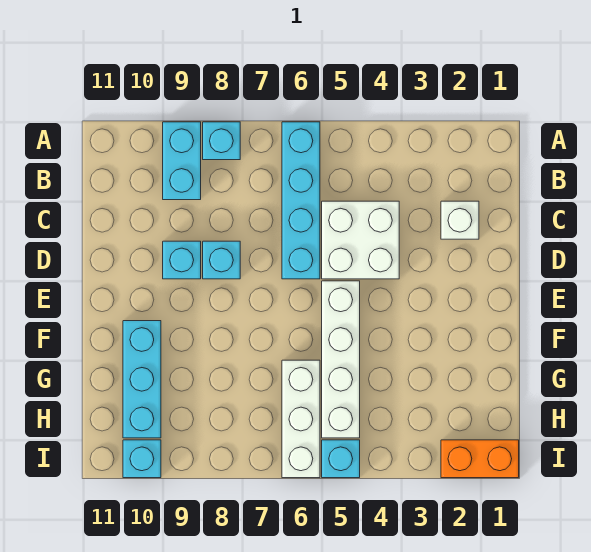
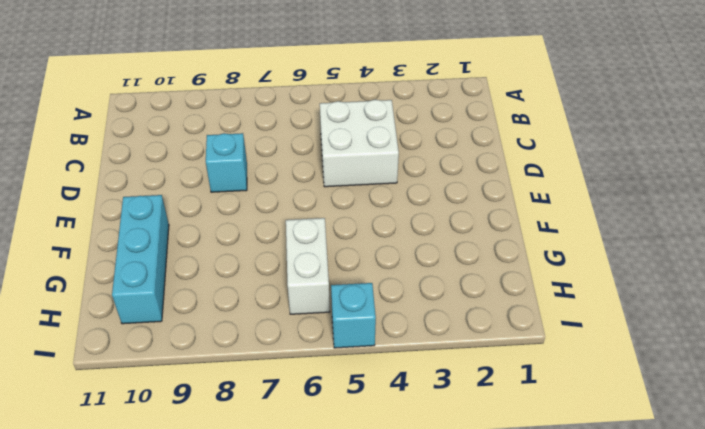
white brick G6:H6 level 1 -> white brick G6:I6 level 1
none -> cyan brick A6:D6 level 1
none -> cyan brick A8 level 1
none -> cyan brick A9:B9 level 1

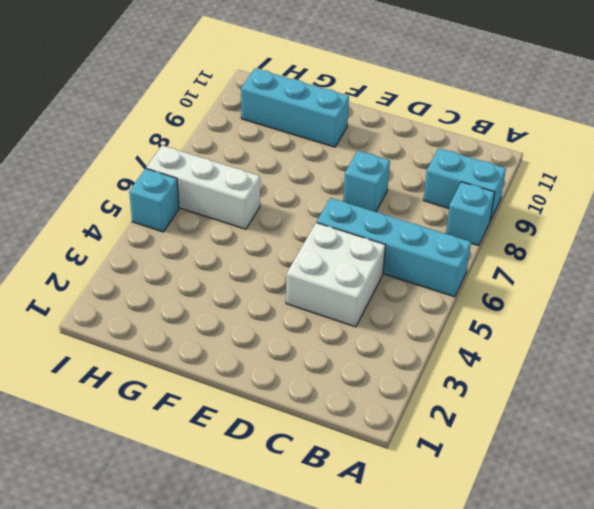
none -> white brick C2 level 1
none -> cyan brick D9 level 1
none -> white brick E5:H5 level 1

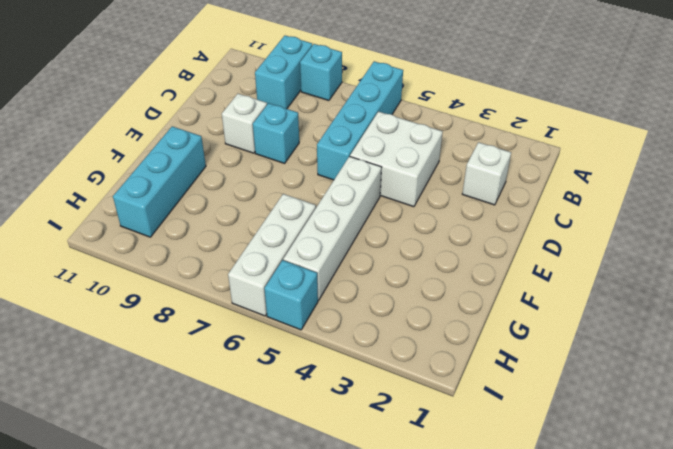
white brick D9 level 1 -> cyan brick D9 level 1
none -> orange brick I1:I2 level 1
none -> cyan brick I10 level 1

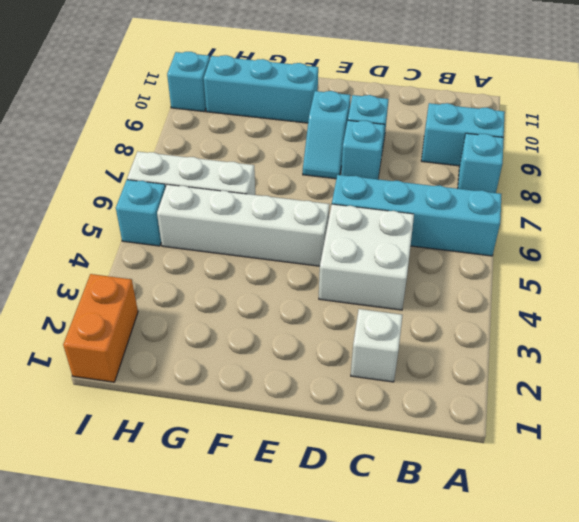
cyan slope E8:E9 level 1 top 9 -> none

